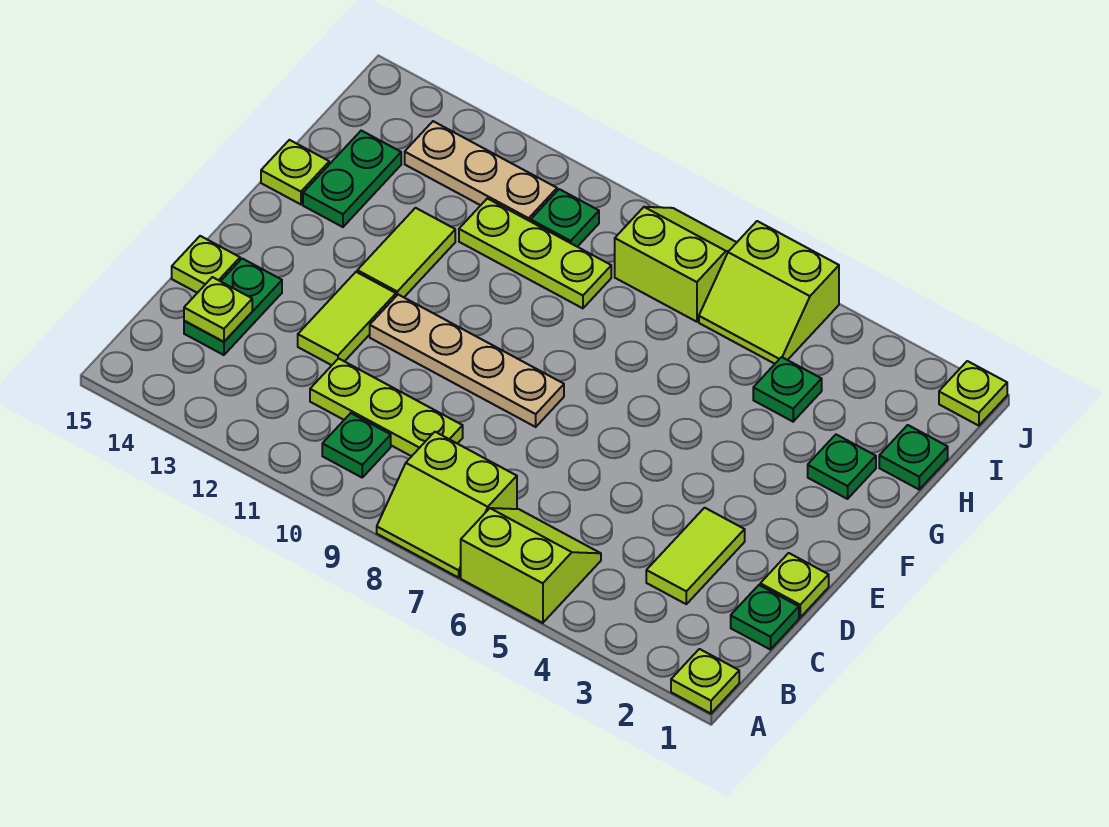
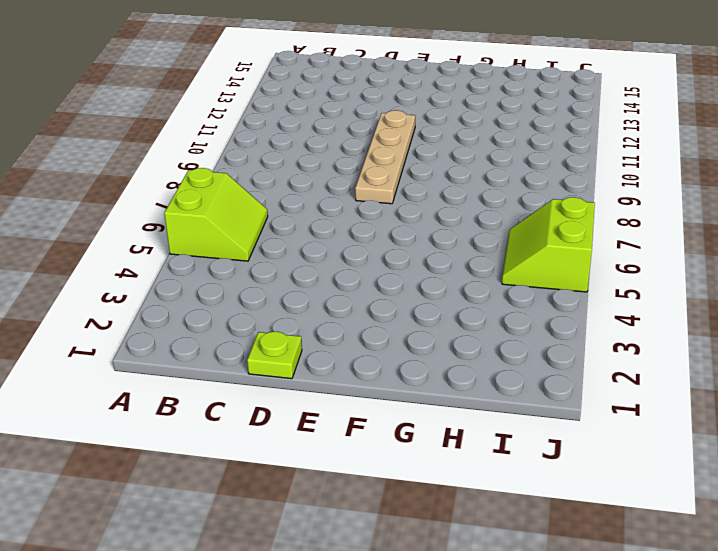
none -> lime plate A1 level 1
none -> lime slope A7:B8 level 1 top B
none -> green plate B10 level 1

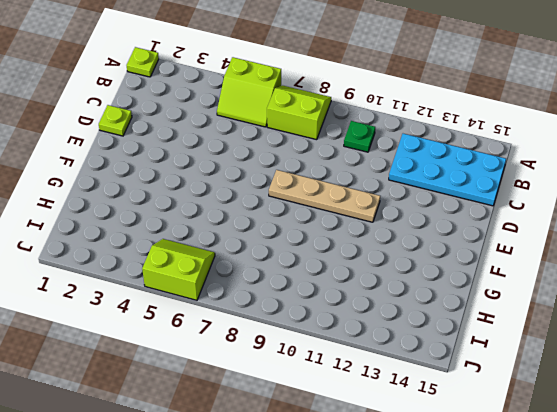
cyan plate B12:C15 level 1 -> green plate C14:D14 level 1
none -> green plate C1 level 1
none -> lime tile C3:D3 level 1
none -> lime plate C9:C11 level 1

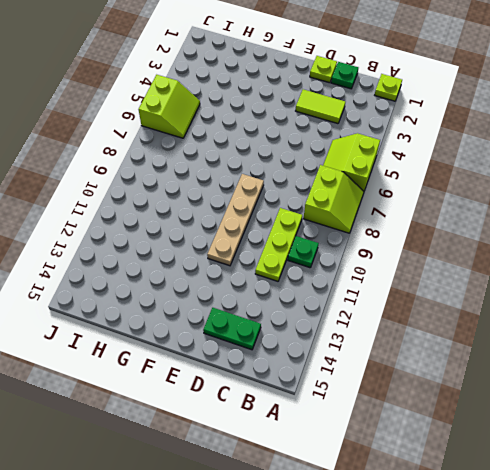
none -> lime tile D12:E12 level 1
none -> lime plate D15 level 1
none -> lime tile F12:G12 level 1

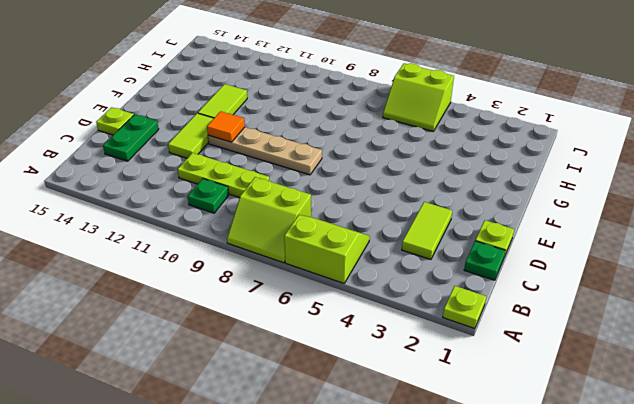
orange tile E11 level 2 -> none
none -> green plate G2 level 1
none -> green plate G14:H14 level 1
none -> lime plate G15 level 1

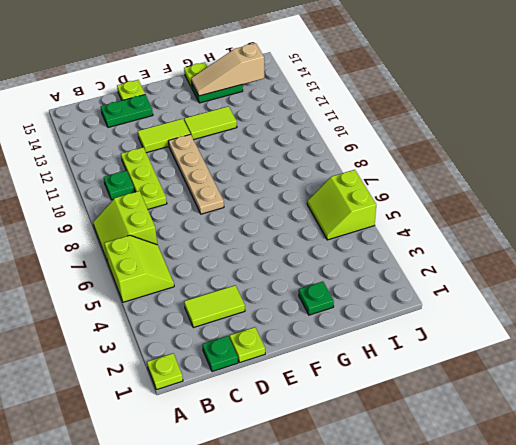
tan slope G14:I14 level 2 top I -> none
none -> green plate H1 level 1
none -> green plate H4 level 1
none -> lime plate H9:H11 level 1

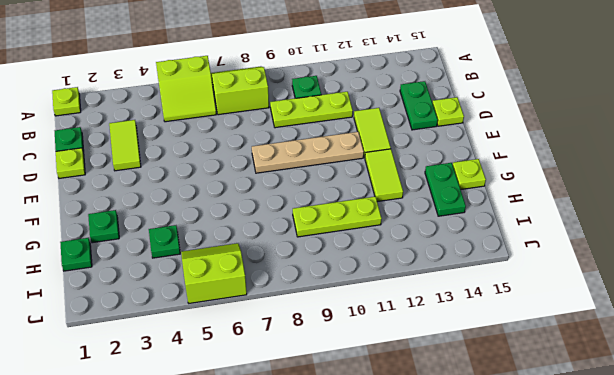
none -> lime slope I7:J8 level 1 top I
none -> green plate I10 level 1
none -> tan plate I11:I13 level 1

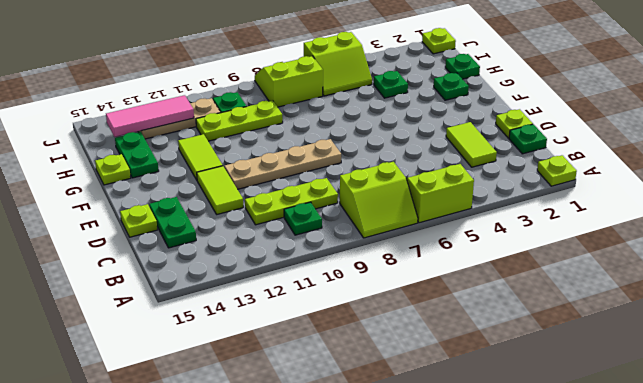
pink tile I12:I14 level 2 -> none
none -> lime plate C14 level 2

